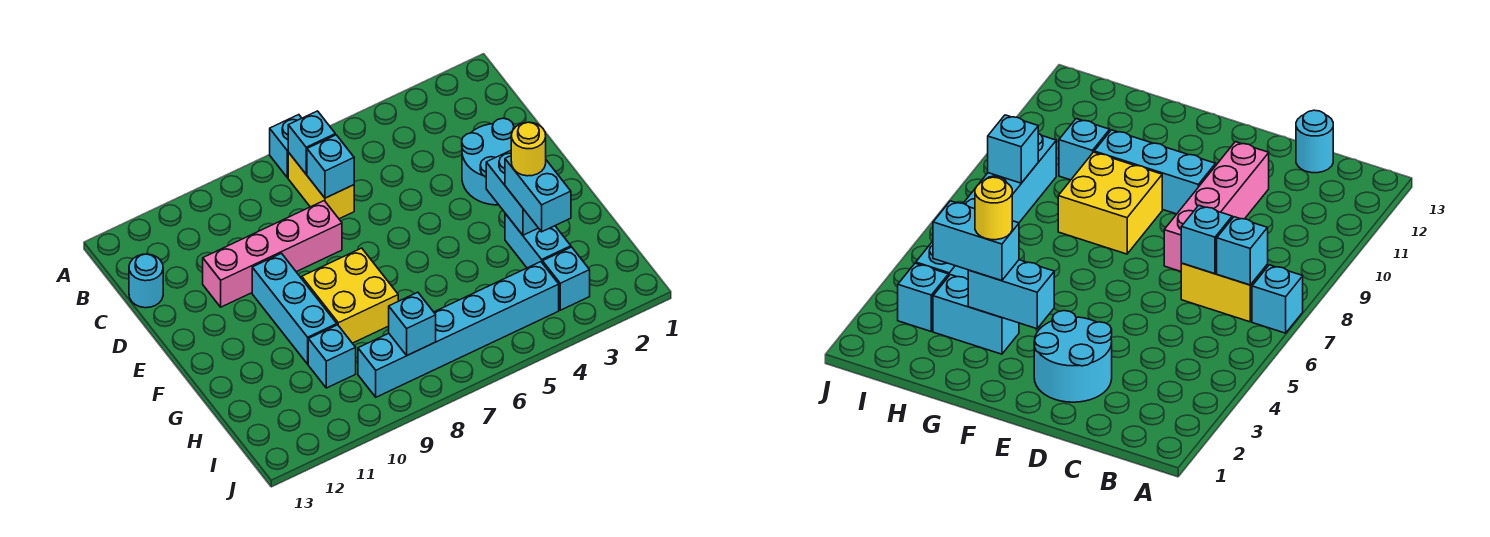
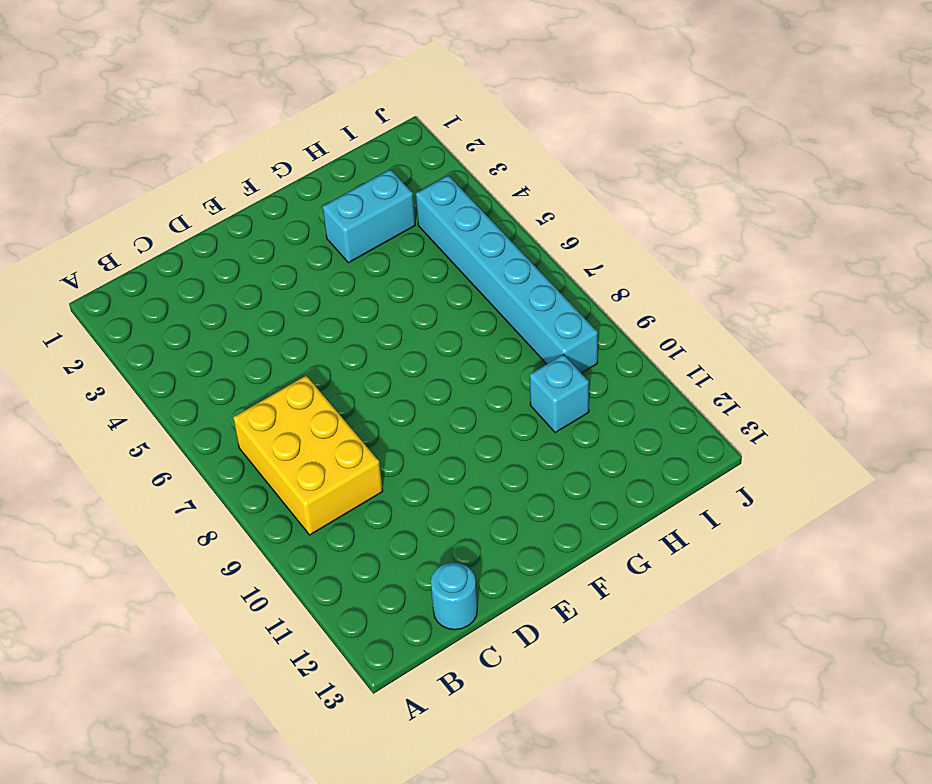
yellow brick B7:C9 level 1 -> yellow brick B7:C7 level 1
none -> cyan brick A7 level 1
none -> cyan round brick D2:E3 level 1
none -> pink brick D8:D11 level 1

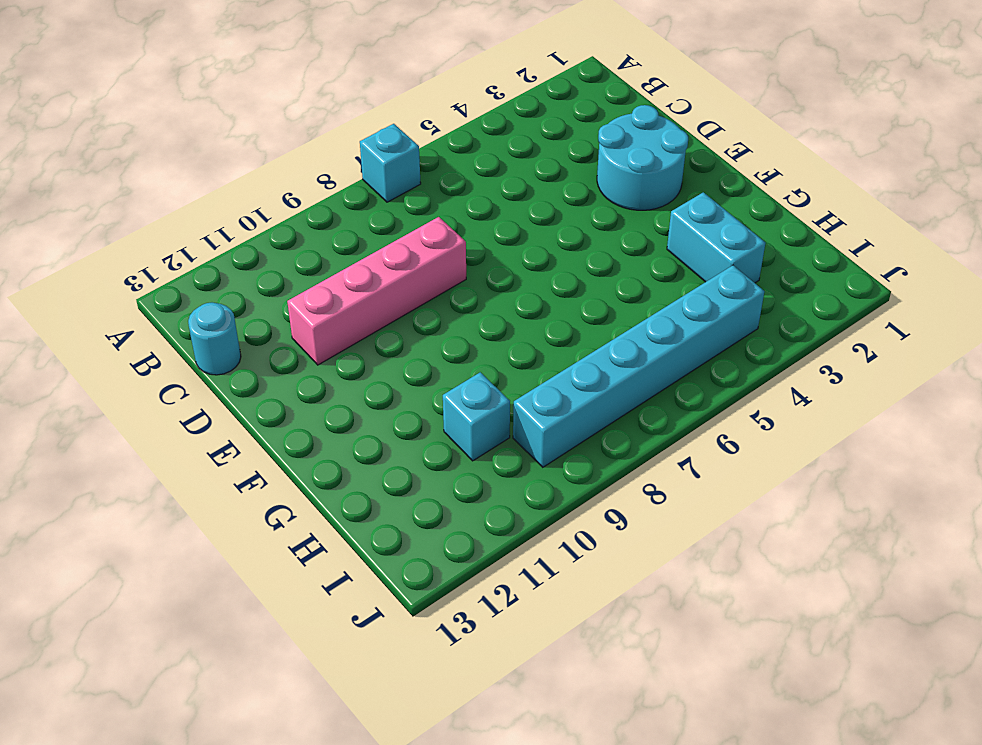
none -> yellow brick B7:C7 level 1
none -> cyan brick E10:G10 level 1
none -> yellow brick F8:G9 level 1

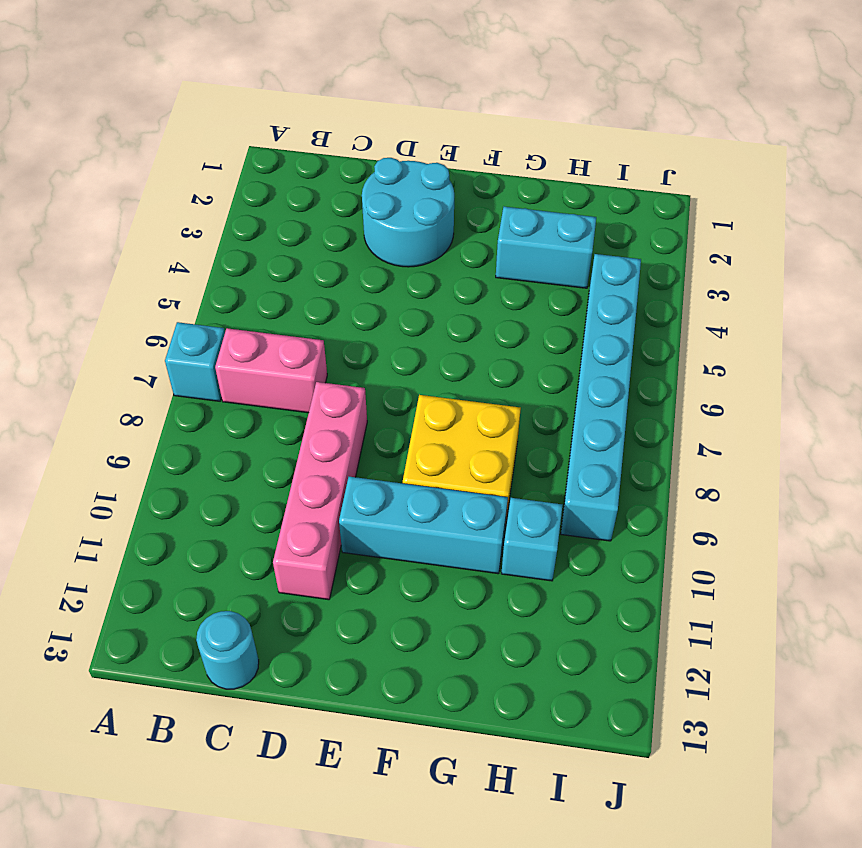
pink brick B7:C7 level 1 -> yellow brick B7:C7 level 1
none -> cyan brick I3 level 1
none -> cyan brick B7 level 2
none -> cyan brick C7 level 2

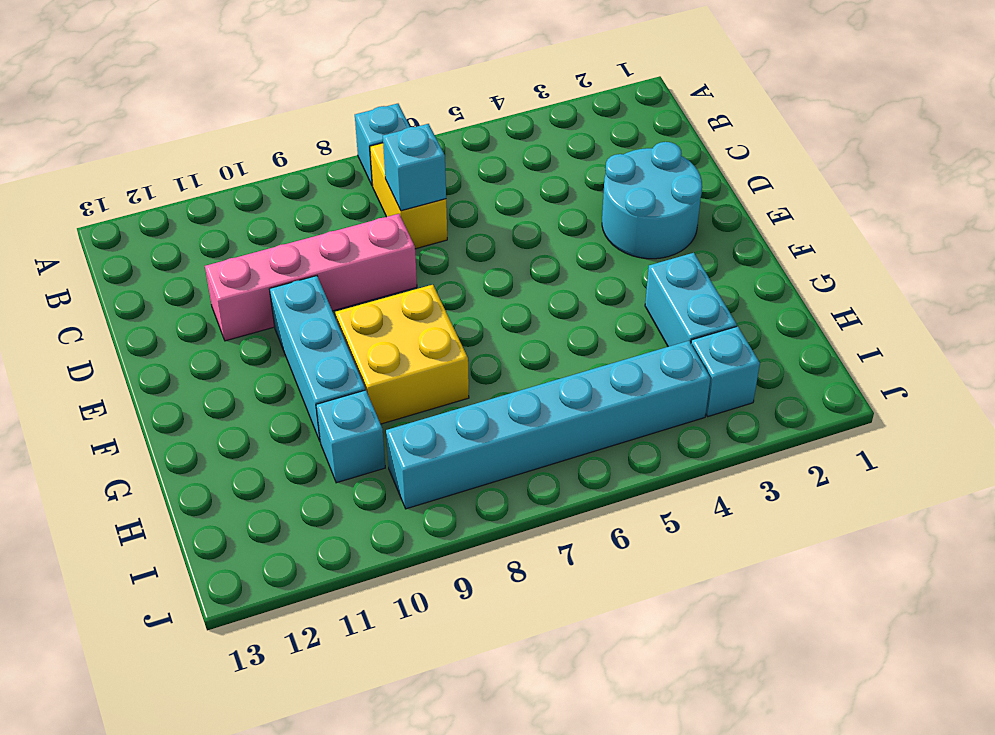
none -> cyan round brick C13 level 1
none -> cyan brick B7 level 2
none -> cyan brick F3:G3 level 2

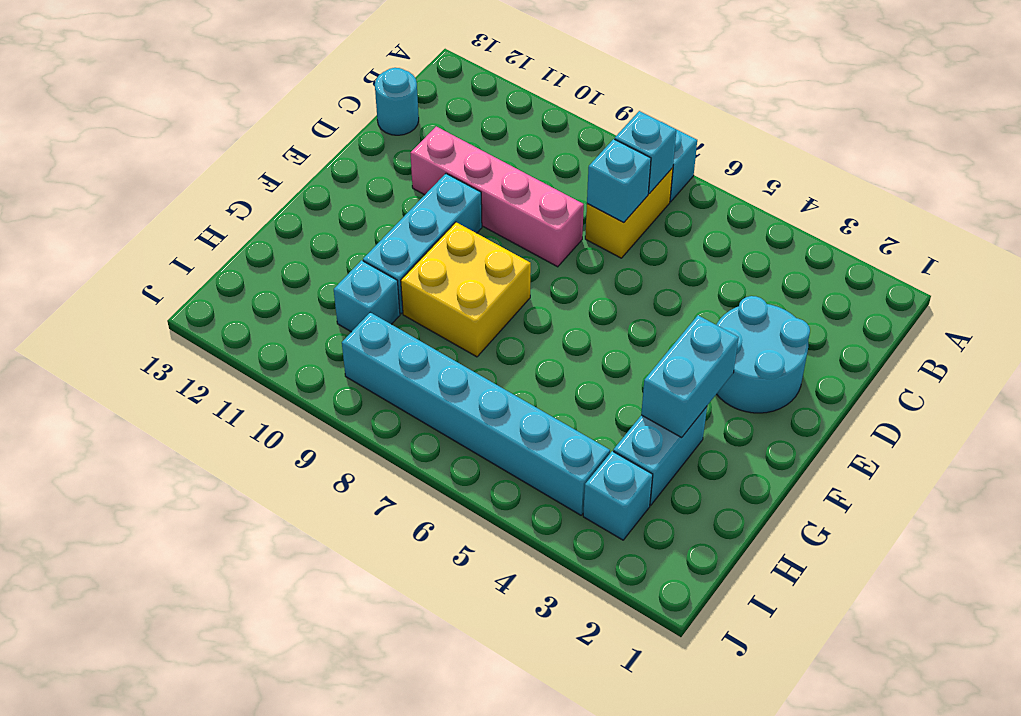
none -> cyan brick I8 level 2
none -> cyan brick G3:H3 level 3
none -> yellow round brick G3 level 4

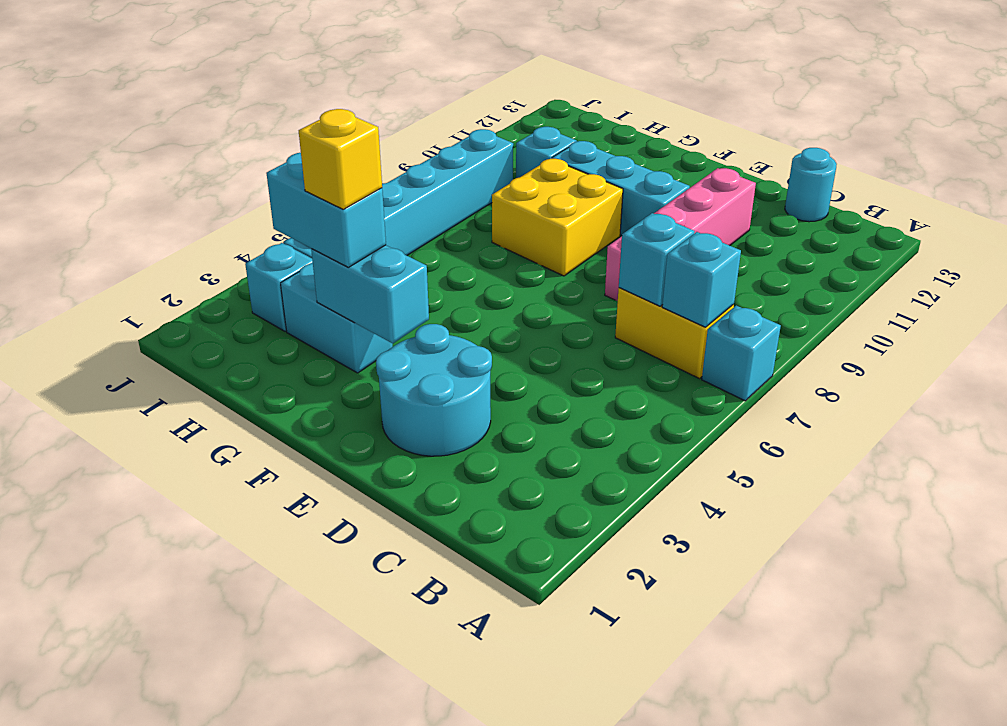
yellow brick G3 level 4 -> yellow round brick G3 level 4
none -> cyan brick I8 level 2

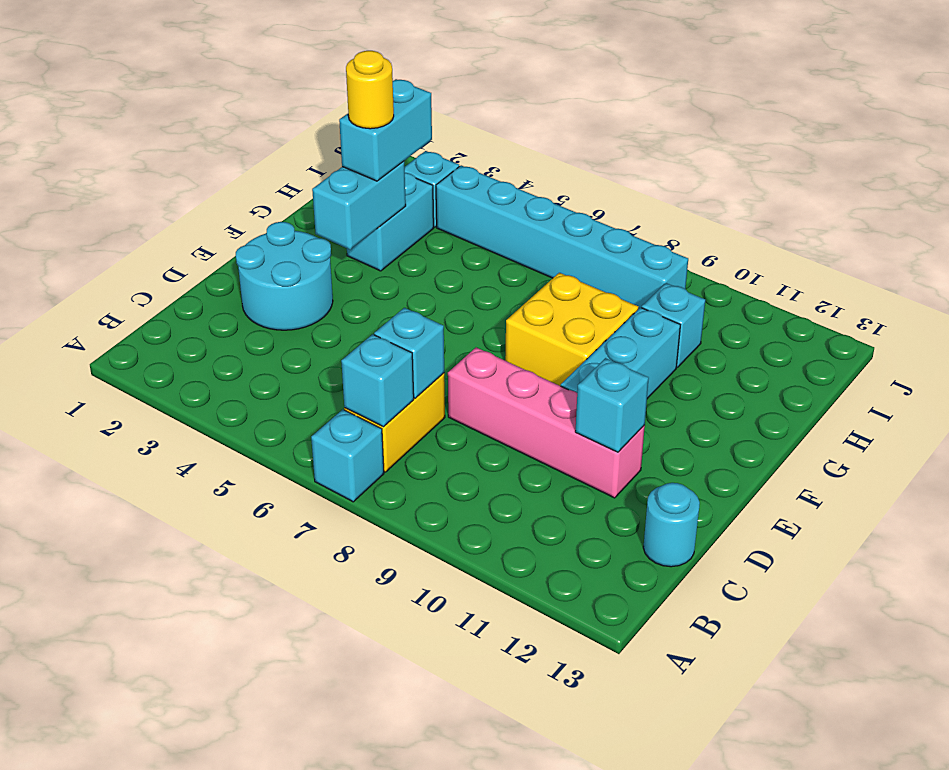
cyan brick D11 level 2 -> cyan brick I8 level 2

